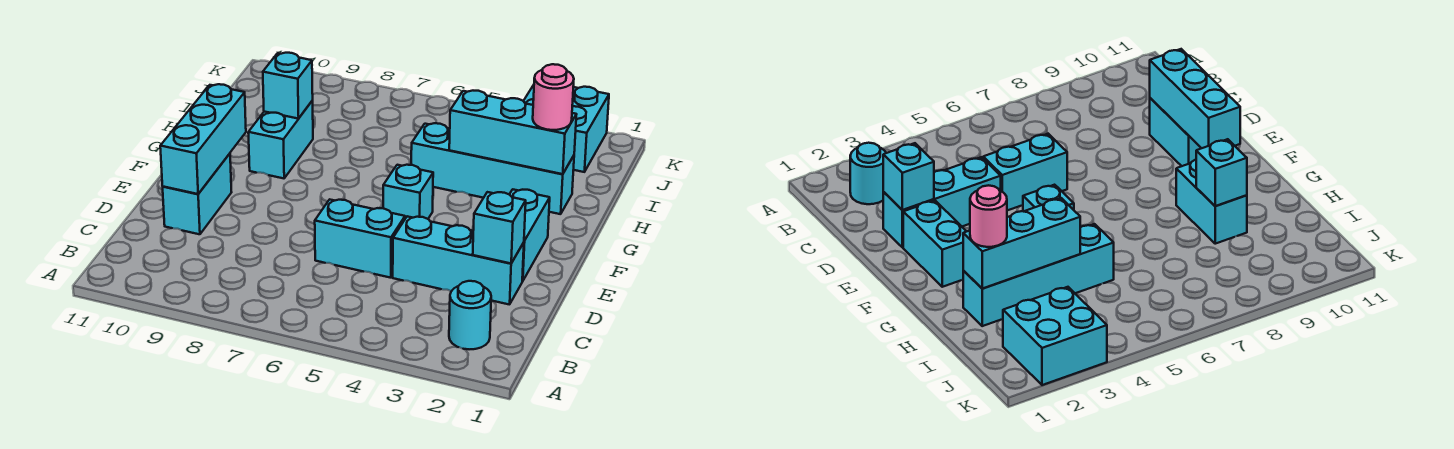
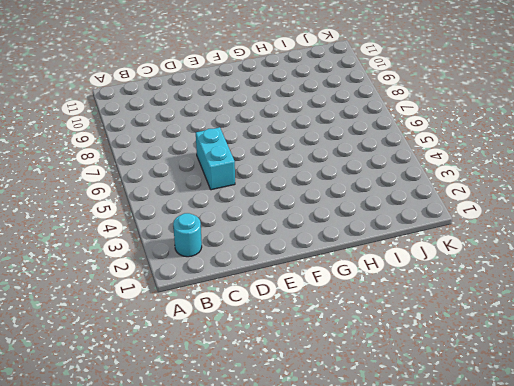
none -> cyan brick D2:D4 level 1
none -> cyan brick D10:E10 level 1
none -> cyan brick E2:F2 level 1

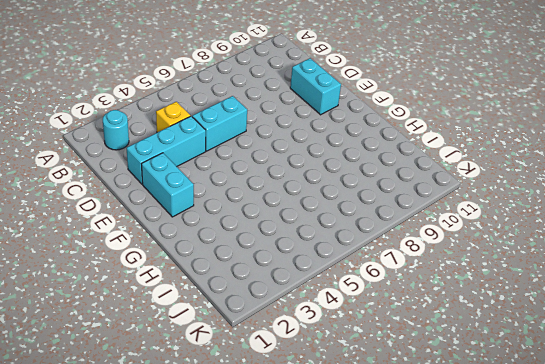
yellow brick C4 level 1 -> none
none -> cyan brick F5 level 1
none -> cyan brick G9:H9 level 1
none -> cyan brick H2:H5 level 1

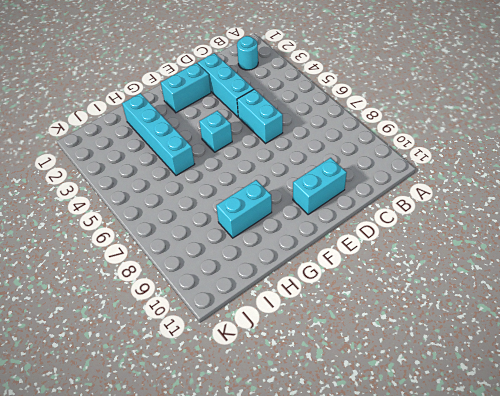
none -> cyan brick J2:K3 level 1
none -> cyan brick D2 level 2
none -> cyan brick D10:F10 level 2

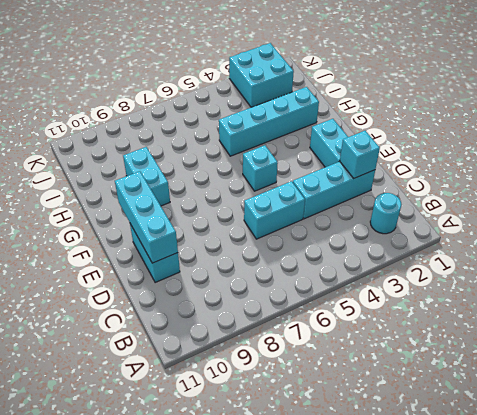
none -> cyan brick H2:H4 level 2
none -> cyan brick H9 level 2
none -> pink round brick H2 level 3

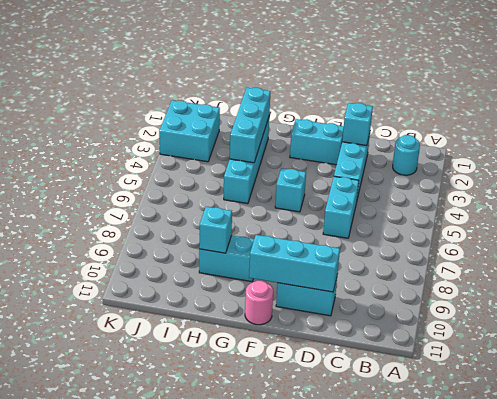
pink round brick F11 level 1 -> pink round brick H2 level 3

